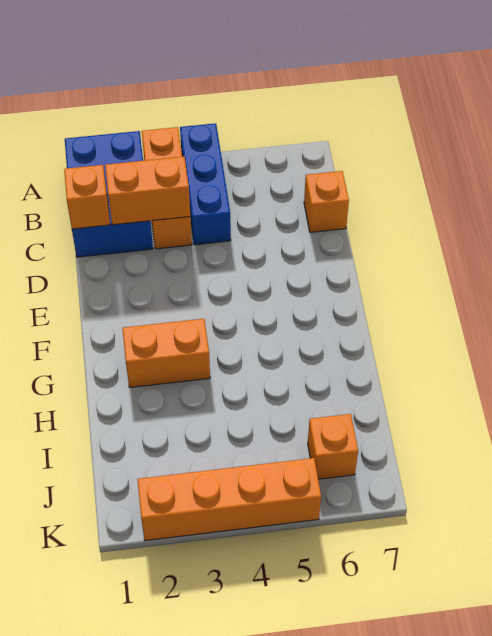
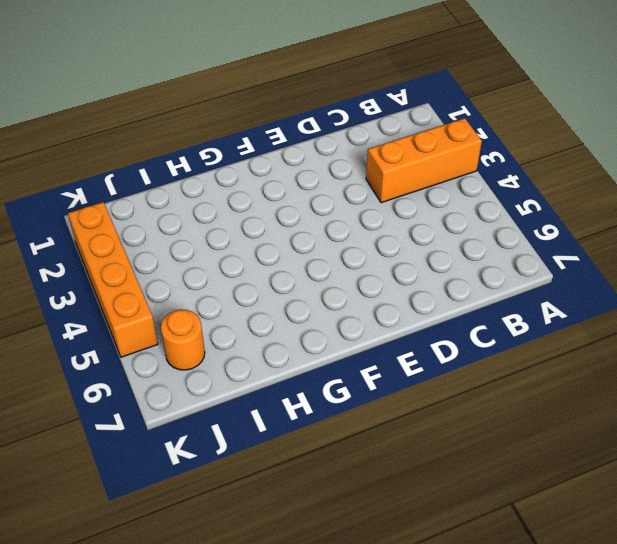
orange round brick J6 level 1 -> orange brick J6 level 1
none -> blue brick A1:C2 level 1
none -> blue brick A4:C4 level 1

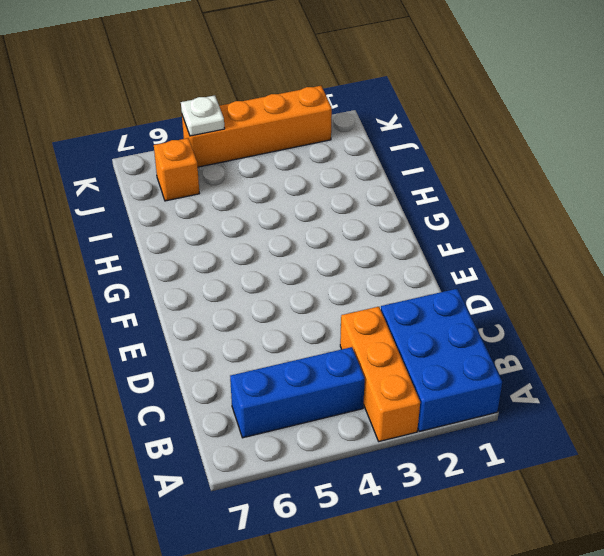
blue brick B4:B6 level 1 -> blue brick A4:C4 level 1
white plate K5 level 2 -> none
none -> orange brick C7 level 1
none -> orange brick G2:G3 level 1

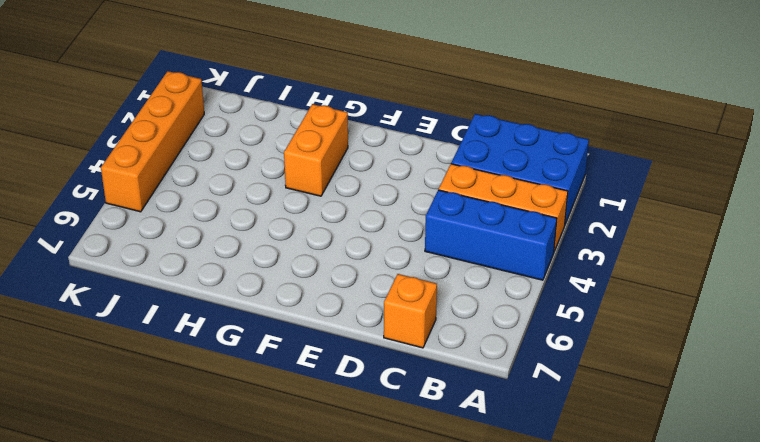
none -> orange brick J6 level 1
none -> orange brick C1 level 2

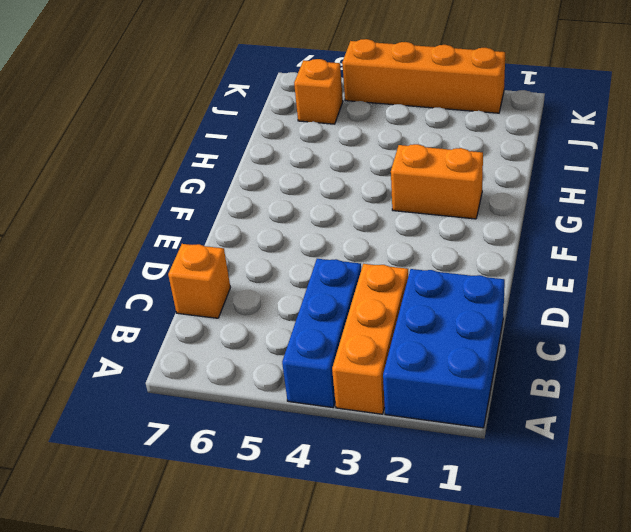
none -> orange brick C1 level 2
none -> orange brick C2:C3 level 2

